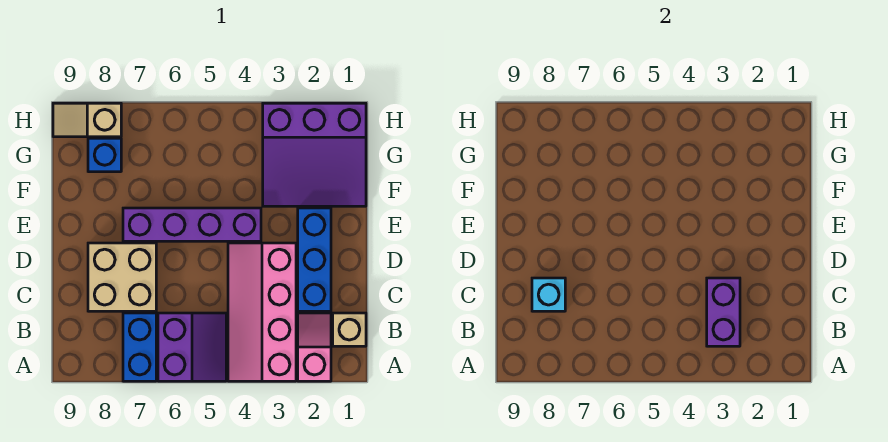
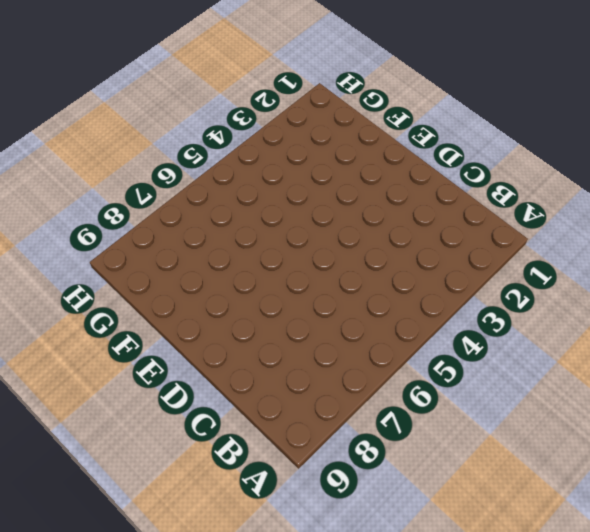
none -> pink slope A2:B2 level 1 top A
none -> pink slope A3:D4 level 1 top 3
none -> purple slope A5:B6 level 1 top 6

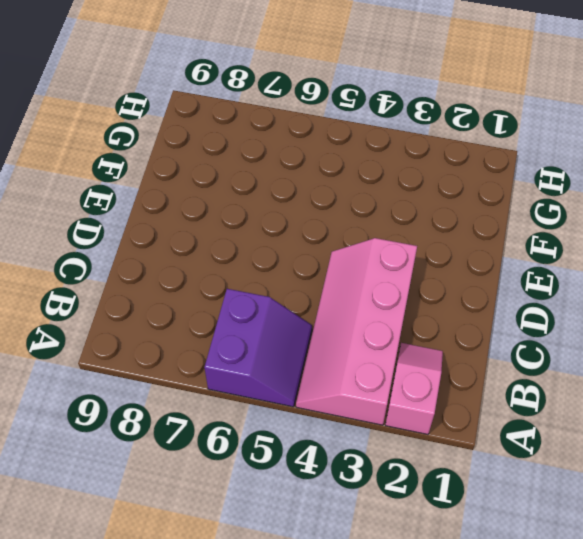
none -> blue brick A7:B7 level 1
none -> tan brick B1 level 1
none -> blue brick C2:E2 level 1

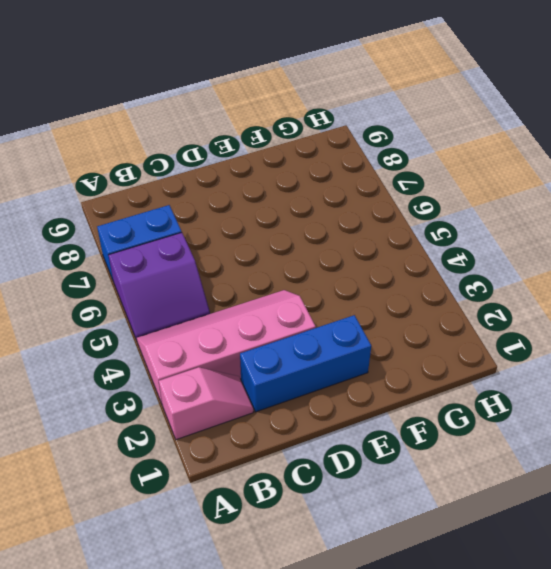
none -> tan brick B1 level 1
none -> tan brick C7:D8 level 1
none -> purple brick E4:E7 level 1

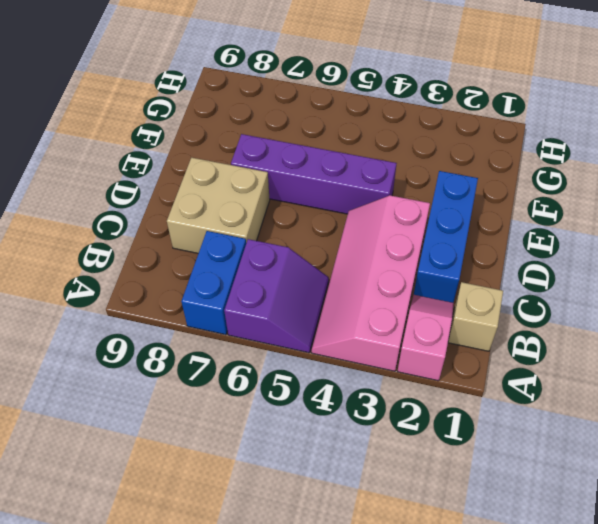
none -> purple slope F1:H3 level 1 top H
none -> blue brick G8 level 1
none -> tan slope H8:H9 level 1 top 8

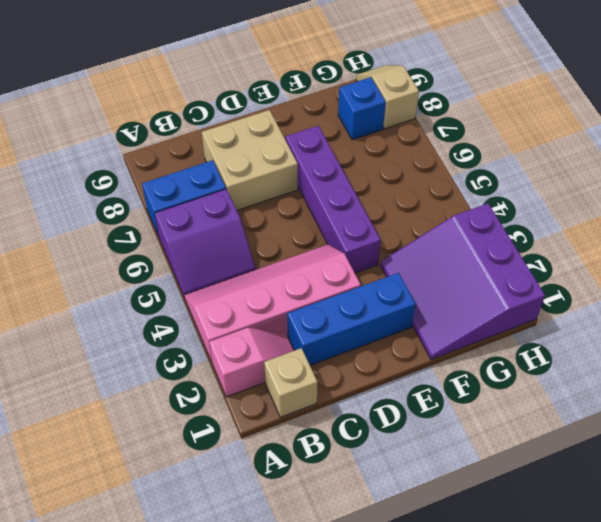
none -> purple brick B3:C3 level 2
none -> cyan brick C8 level 2

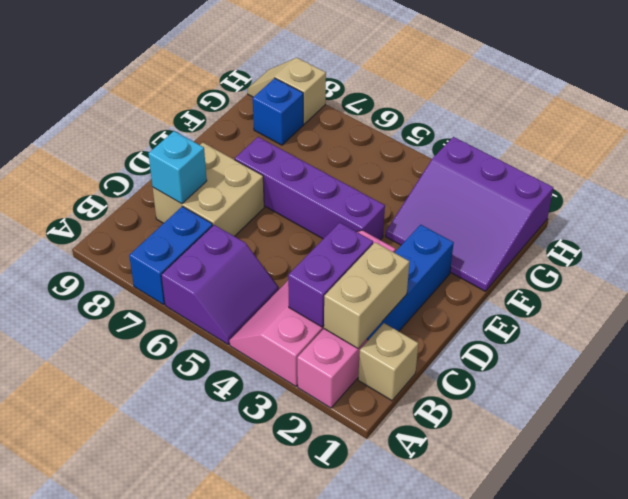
tan brick B2:C2 level 2 -> none

